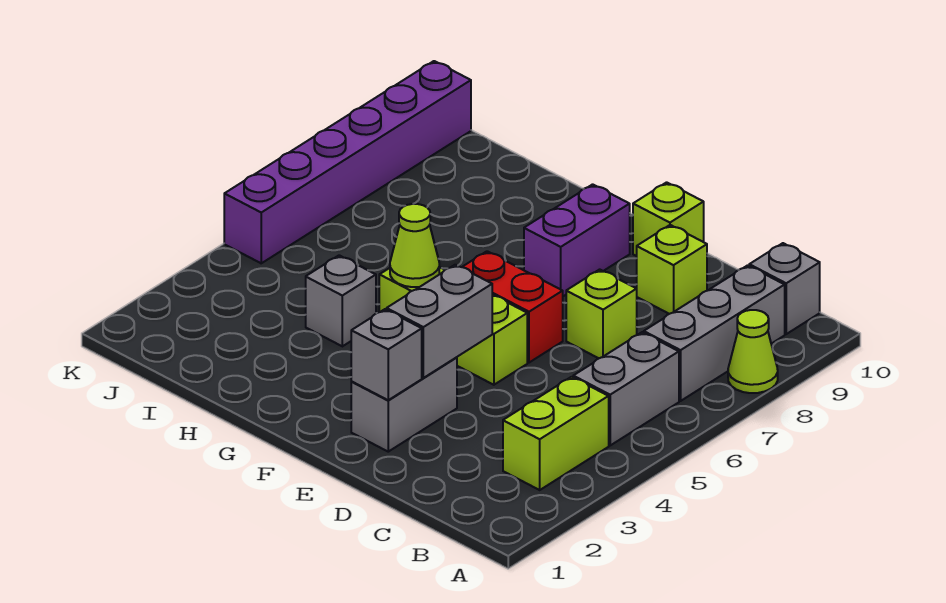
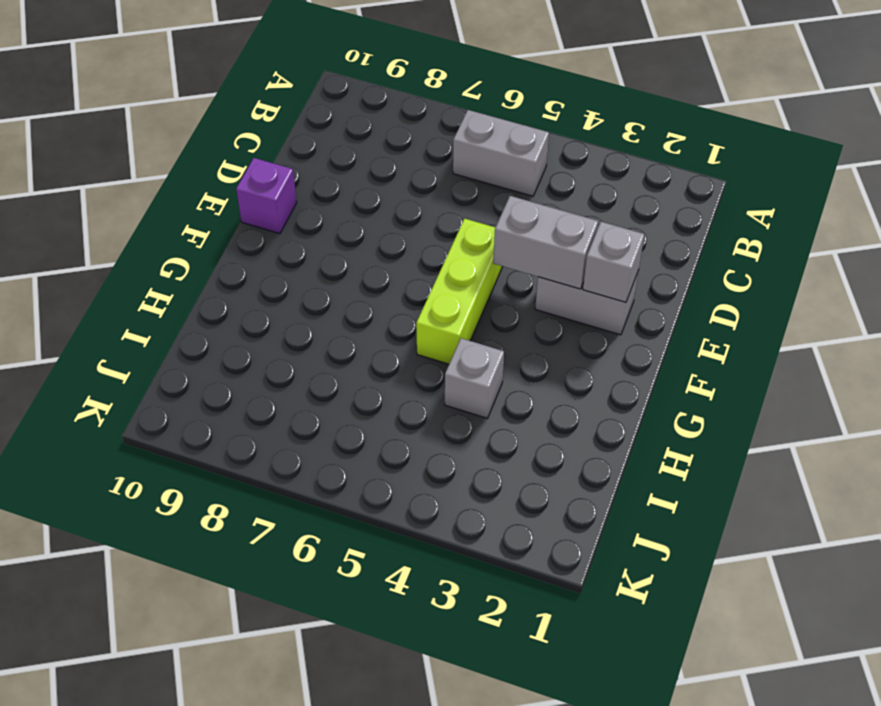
purple brick E10 level 1 -> lime brick E10 level 1
none -> lime cone A8 level 1
none -> lime brick B3:B4 level 1
none -> grey brick B7:B9 level 1

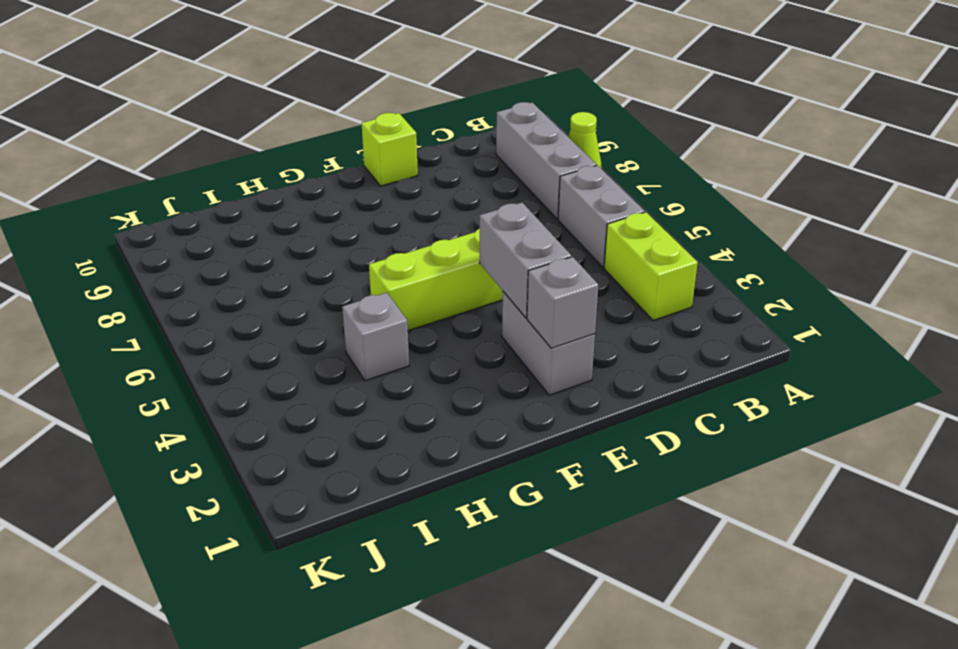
none -> grey brick B10 level 1
none -> lime brick D7 level 1
none -> lime brick D9 level 1

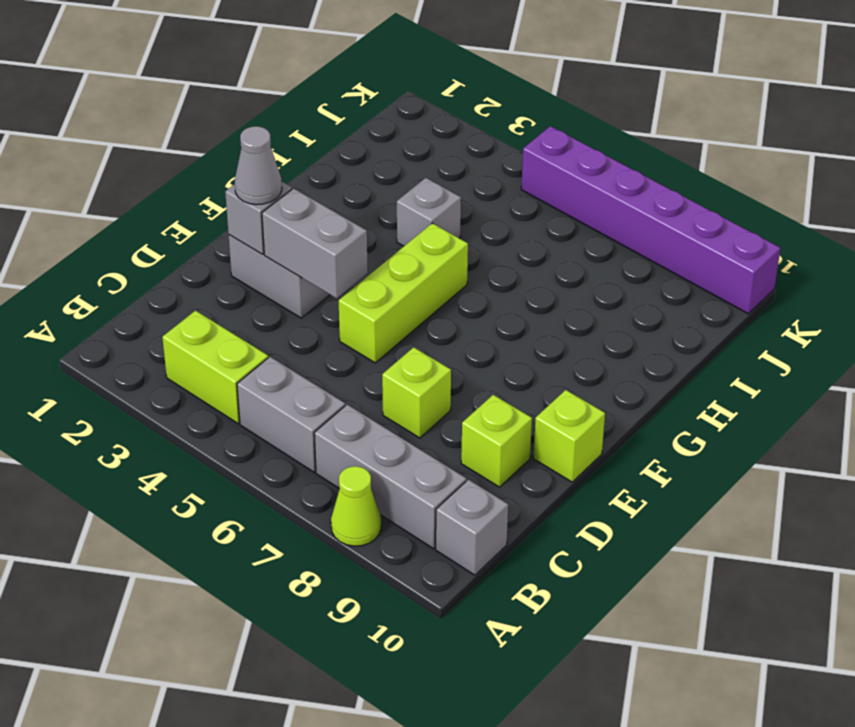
grey cone E2 level 3 -> none
none -> red brick E6:F6 level 1
none -> purple brick F8:F9 level 1
none -> lime cone G5 level 2

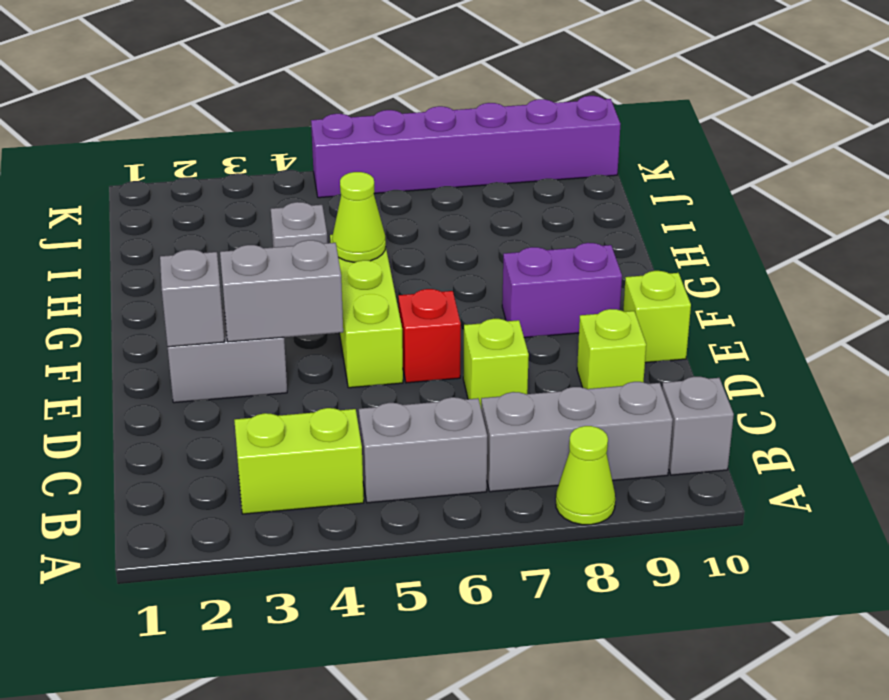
red brick E6 level 1 -> red brick E6:F6 level 1

